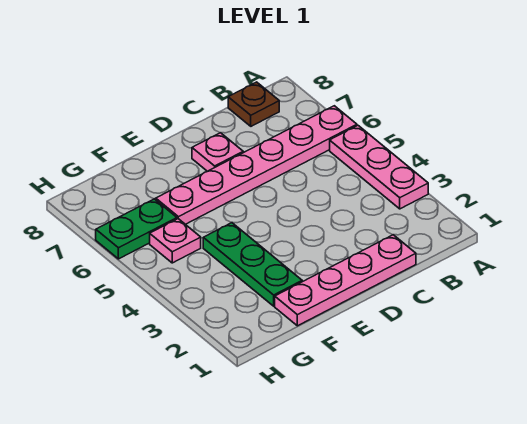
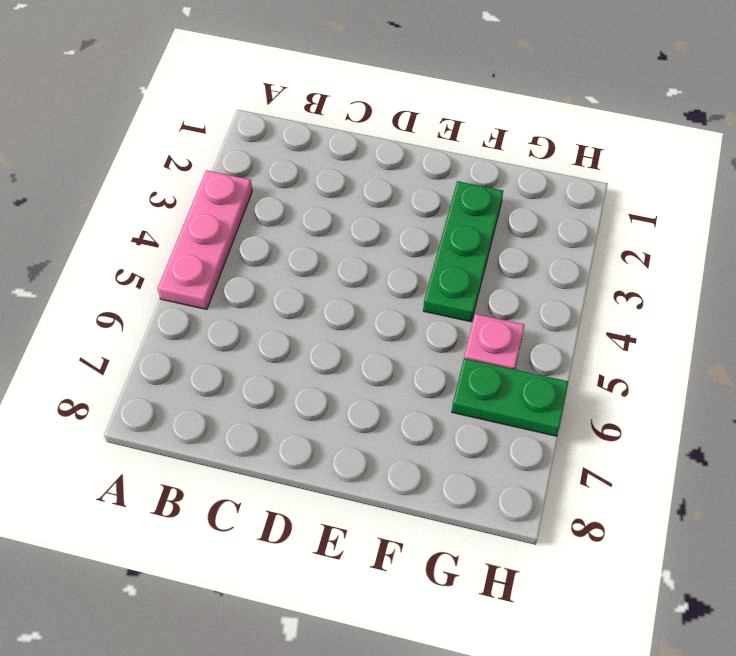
none -> pink plate A6:F6 level 1
none -> brown plate B8 level 1

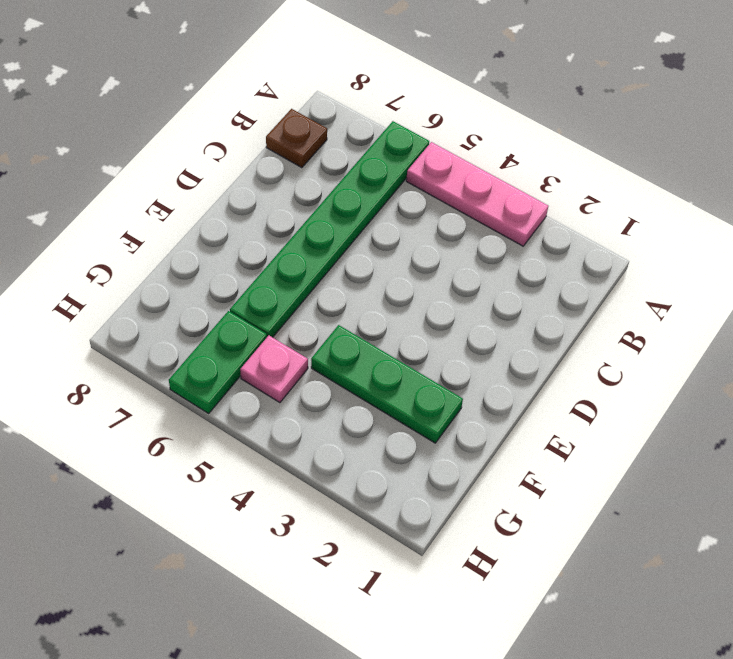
green plate A6:F6 level 1 -> pink plate A6:F6 level 1
none -> pink plate C1:F1 level 1
none -> pink plate D7 level 1

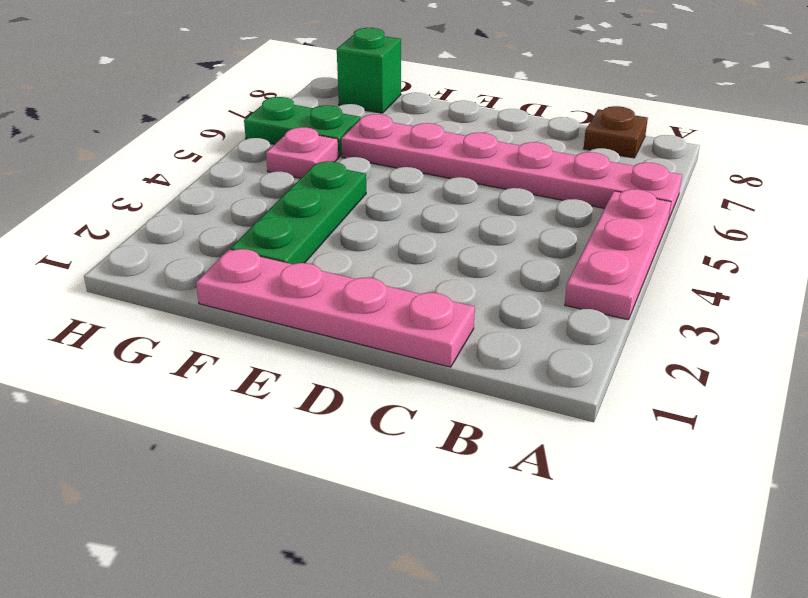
green brick G8 level 1 -> none
none -> pink plate D7 level 1

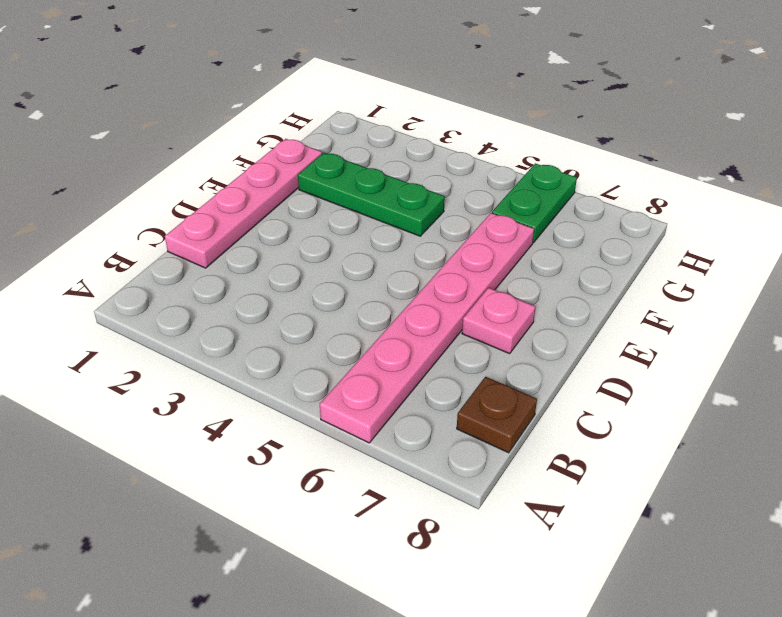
none -> pink plate A3:A5 level 1
none -> pink plate G5 level 1

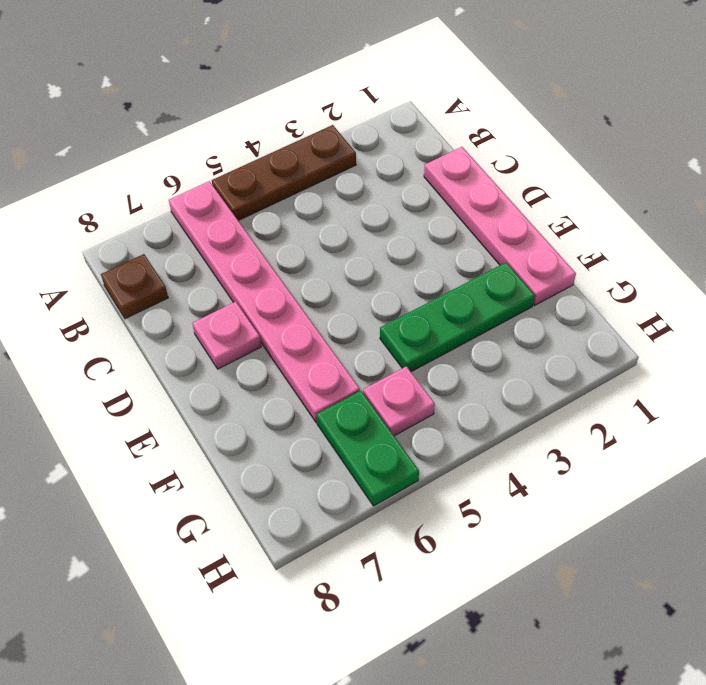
brown plate A3:A5 level 1 -> pink plate A3:A5 level 1

